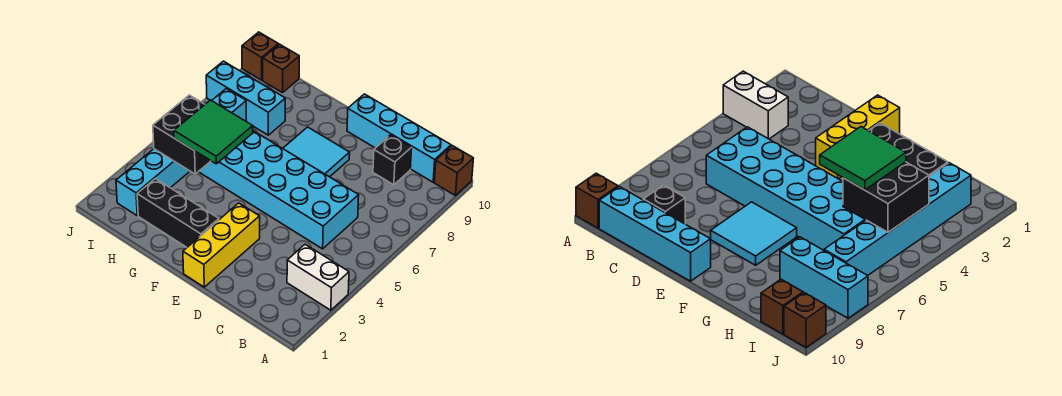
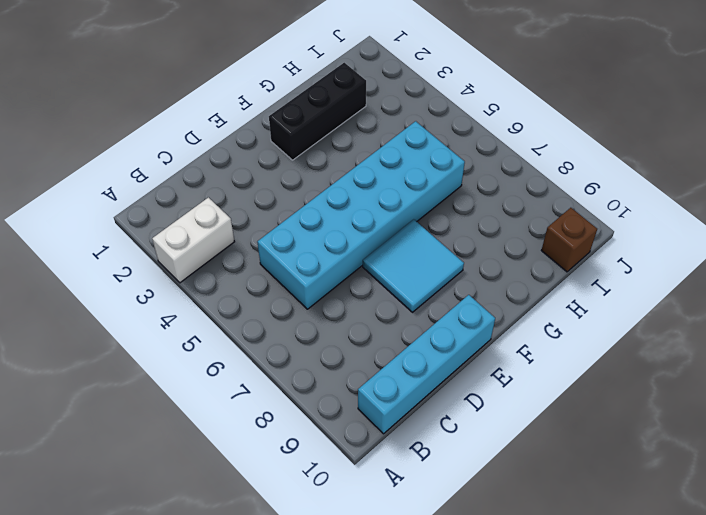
none -> brown brick A10 level 1
none -> black brick C9 level 1
none -> yellow brick E1:E3 level 1

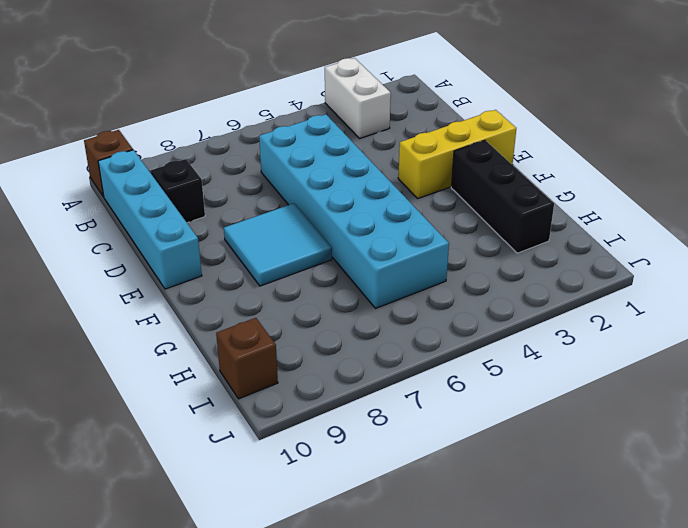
none -> cyan brick H8:J8 level 1
none -> cyan brick I2:I7 level 1
none -> brown brick J10 level 1

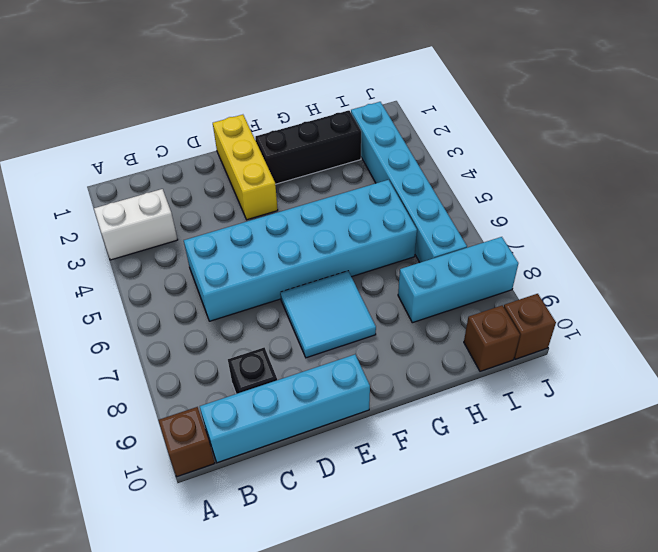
none -> black brick H4:I5 level 2
none -> green tile G4:H5 level 3

